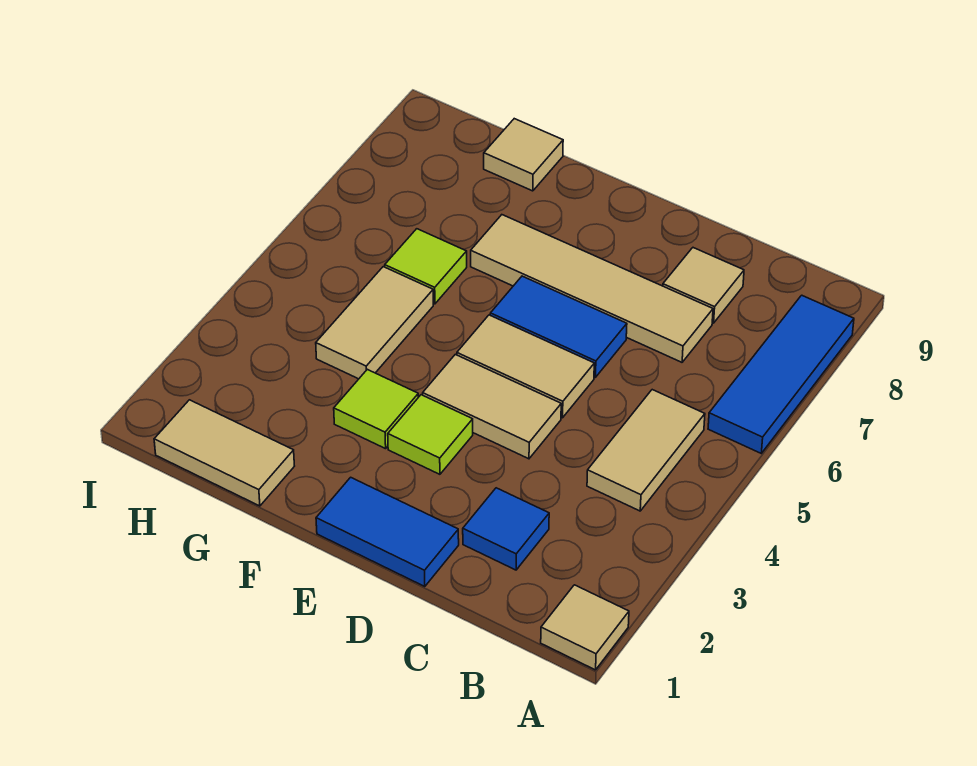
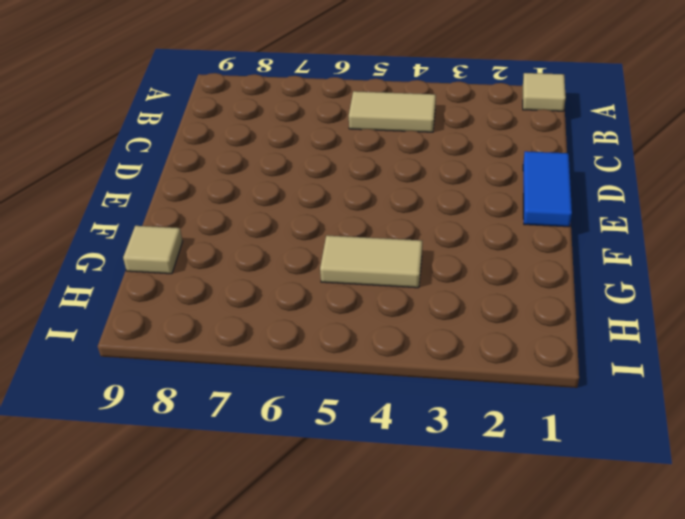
none -> blue tile A6:A8 level 1
none -> blue tile C2 level 1
none -> tan tile C7:F7 level 1

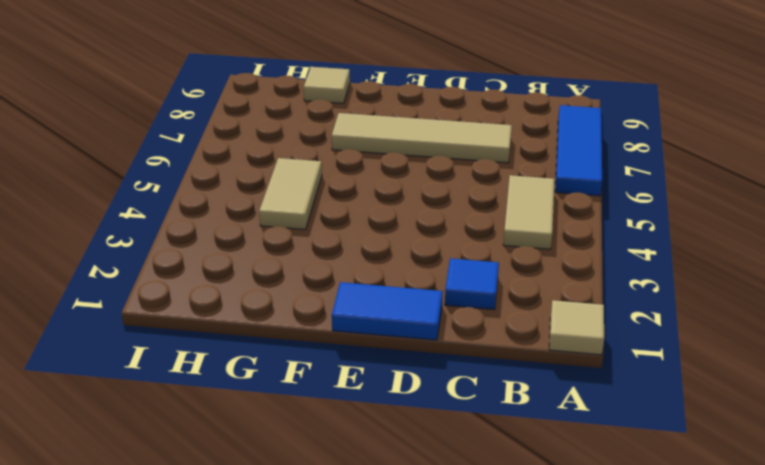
none -> tan tile C8 level 1
none -> tan tile D4:E4 level 1
none -> tan tile D5:E5 level 1

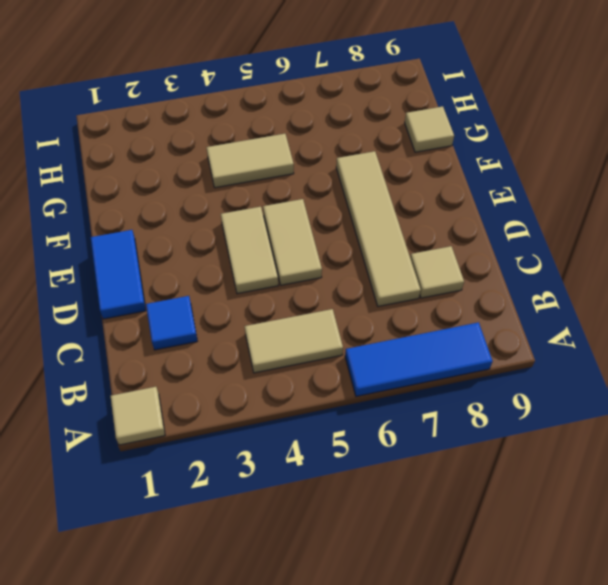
none -> blue tile D6:E6 level 1
none -> lime tile E3 level 1
none -> lime tile F3 level 1

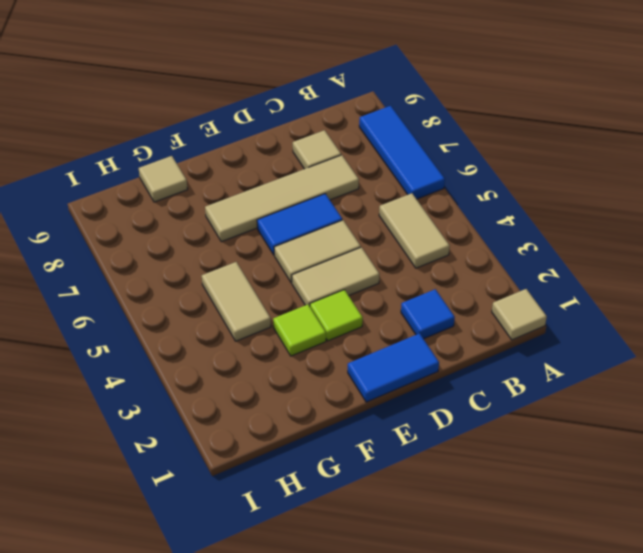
none -> tan tile G1:H1 level 1
none -> lime tile G6 level 1

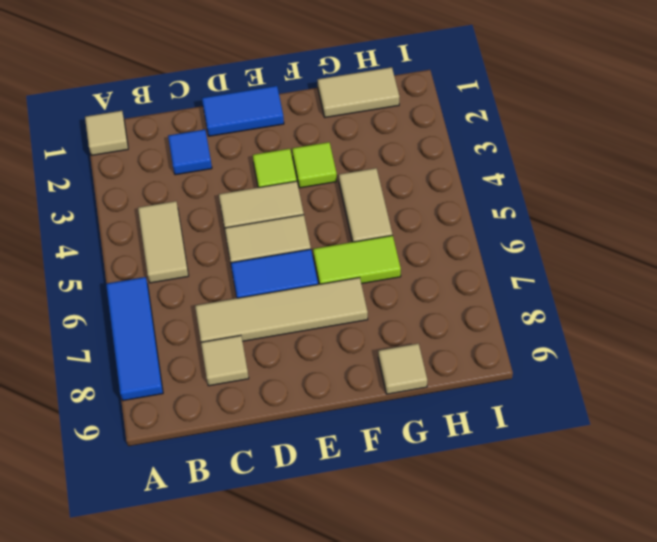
lime tile F6:G6 level 1 -> lime tile G6 level 1

